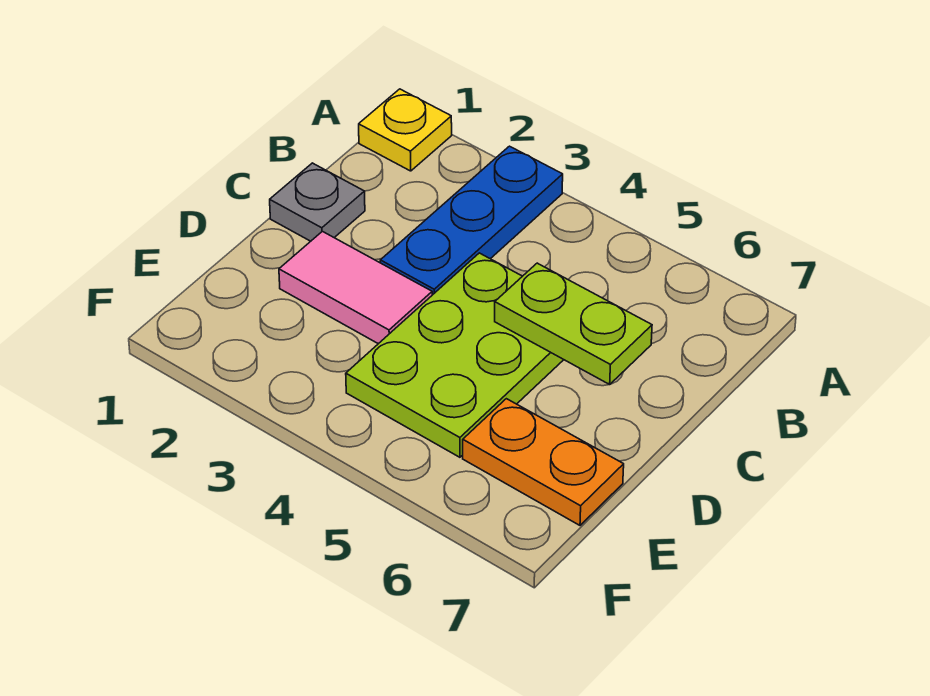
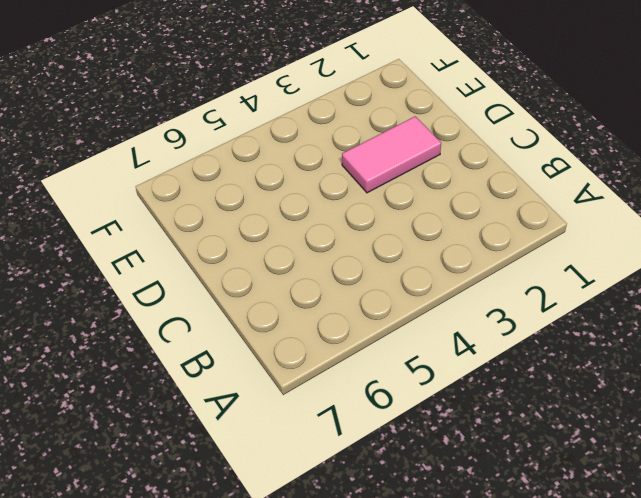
none -> yellow plate A1 level 1
none -> blue plate A3:C3 level 1

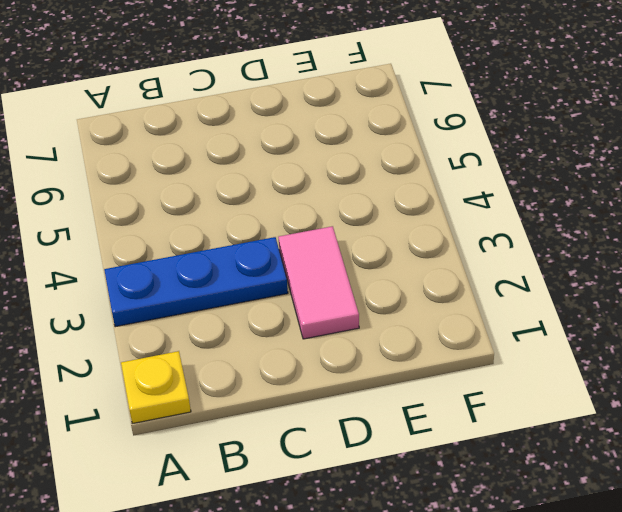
none -> grey plate C1 level 1
none -> lime plate C4:E5 level 1

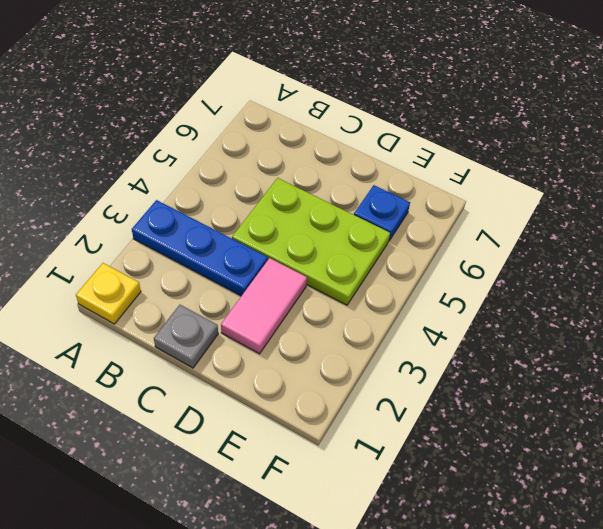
blue plate E6 level 1 -> orange plate E6:E7 level 1
none -> lime plate C5:C6 level 2

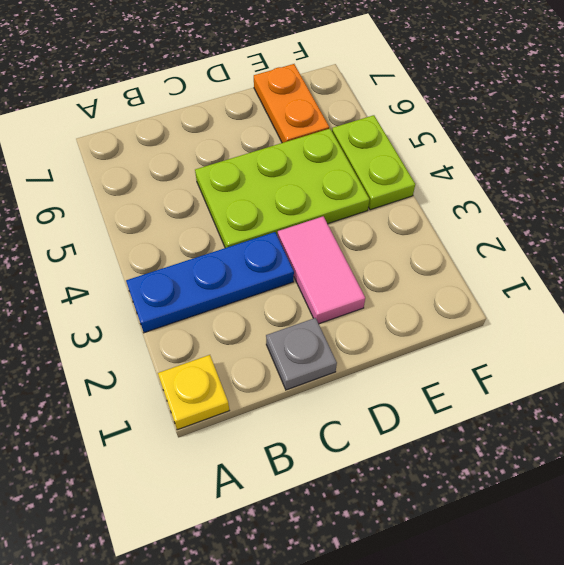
lime plate F4:F5 level 1 -> lime plate C5:C6 level 2

